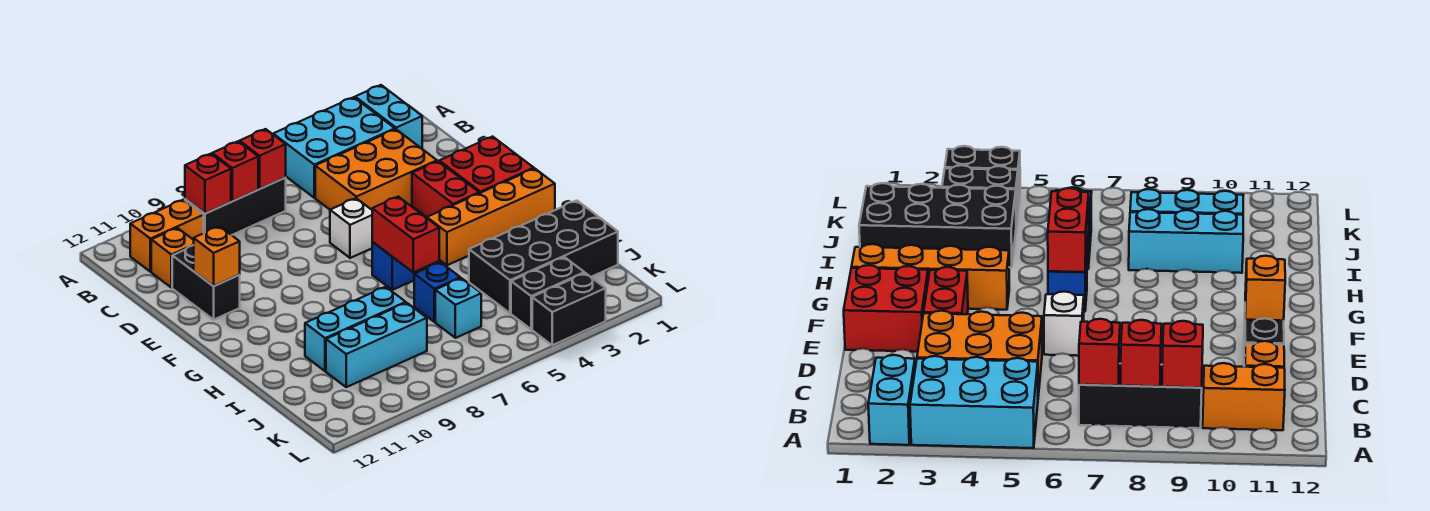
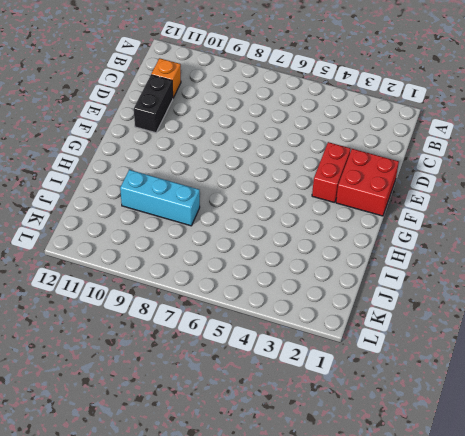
none -> cyan brick A2:B2 level 1
none -> cyan brick A3:B5 level 1
none -> black brick B7:B9 level 1

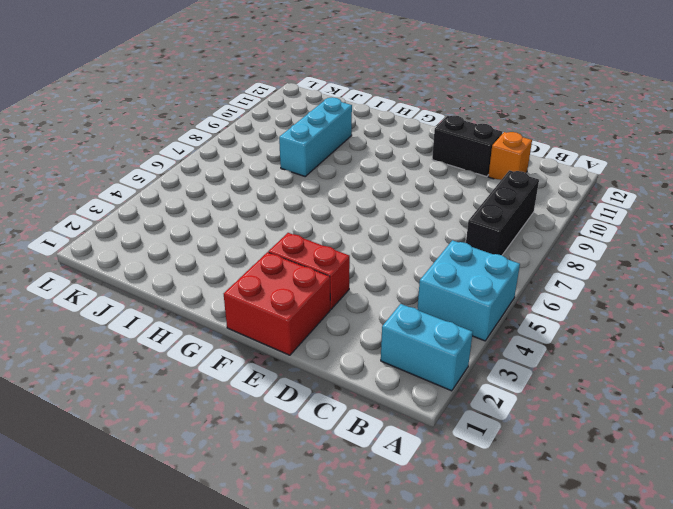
cyan brick A4:B5 level 1 -> cyan brick A3:B5 level 1
none -> orange brick B10:B11 level 1
none -> orange brick C3:D5 level 1
none -> white brick E6 level 1

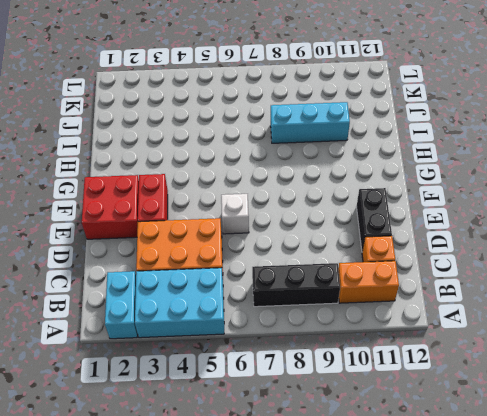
none -> orange brick G1:G4 level 1
none -> blue brick G6 level 1
none -> black brick I1:J4 level 1

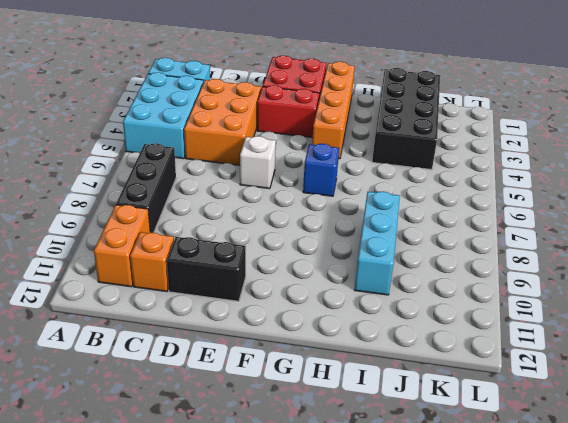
none -> blue brick I6 level 1
none -> cyan brick J6 level 1
none -> cyan brick J8:J10 level 1

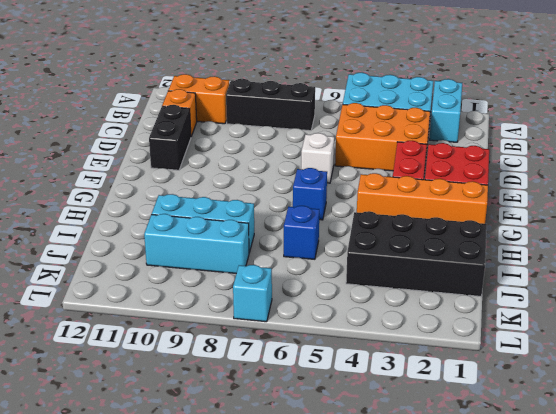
cyan brick L7 level 1 -> cyan brick J6 level 1
none -> black brick K3:K4 level 1
none -> black brick L3:L4 level 1
none -> red brick B7 level 2

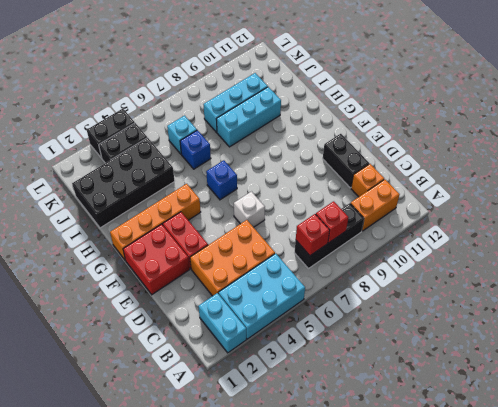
none -> red brick B9 level 2
none -> orange brick E11 level 2
none -> red brick G6:H6 level 2

